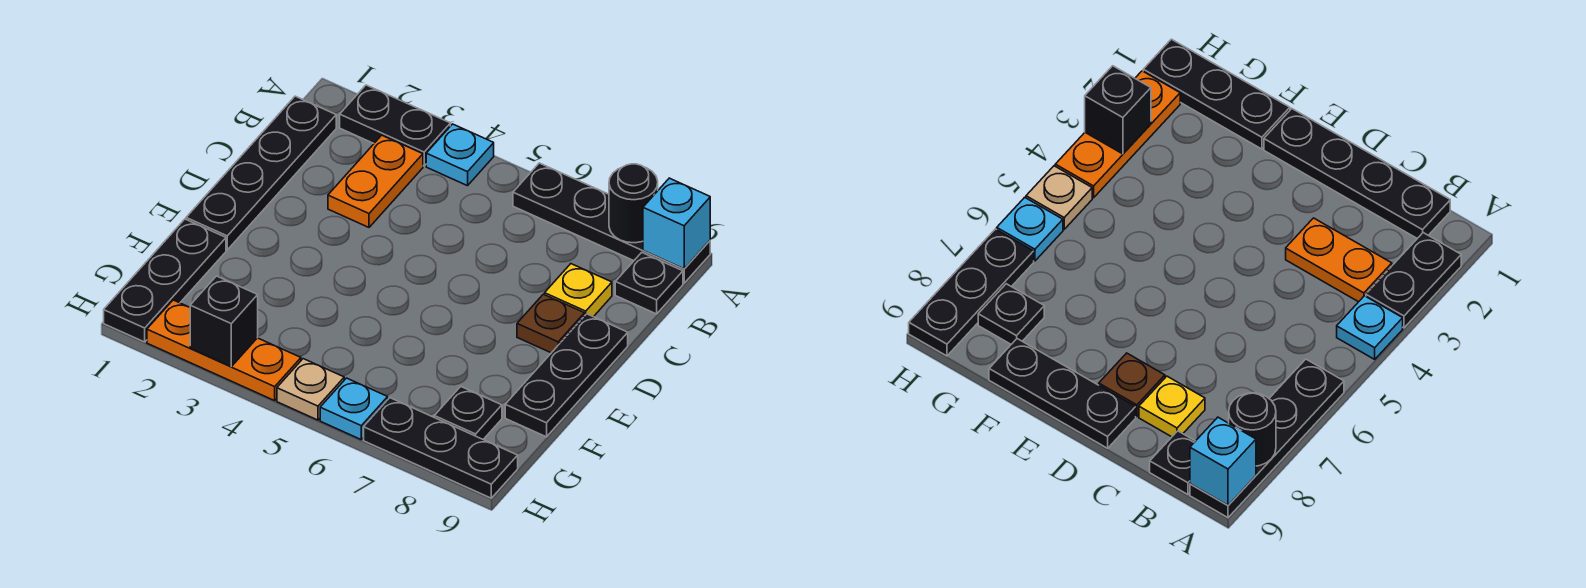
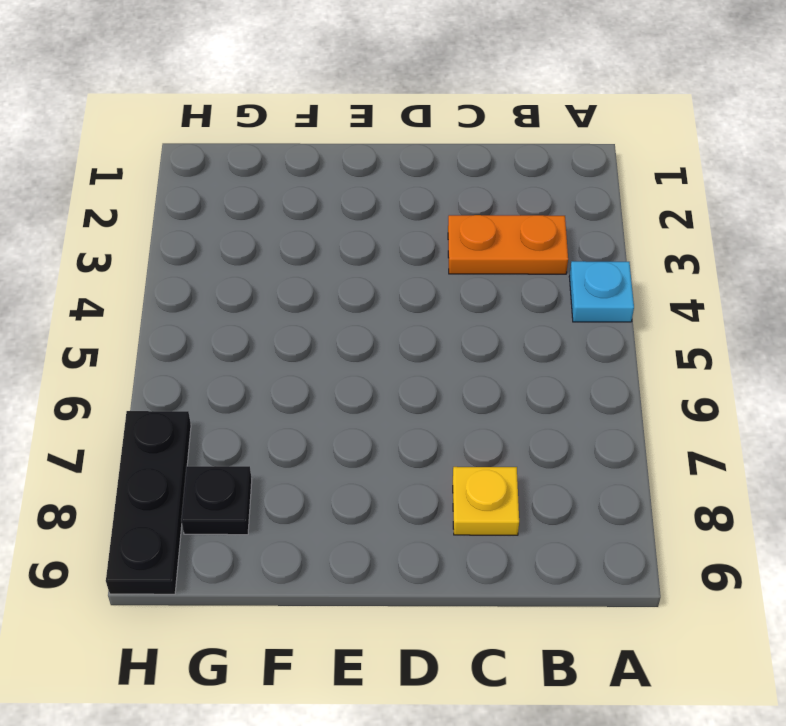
none -> black plate A2:A3 level 1
none -> black plate A6:A9 level 1
none -> black plate B1:E1 level 1

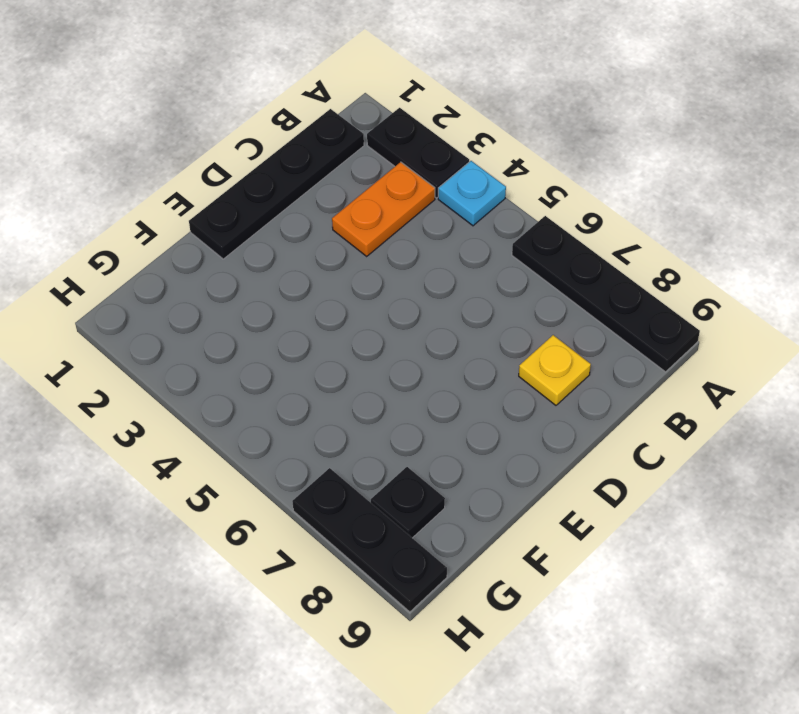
none -> black plate B9 level 1
none -> brown plate D8 level 1
none -> black plate D9:F9 level 1

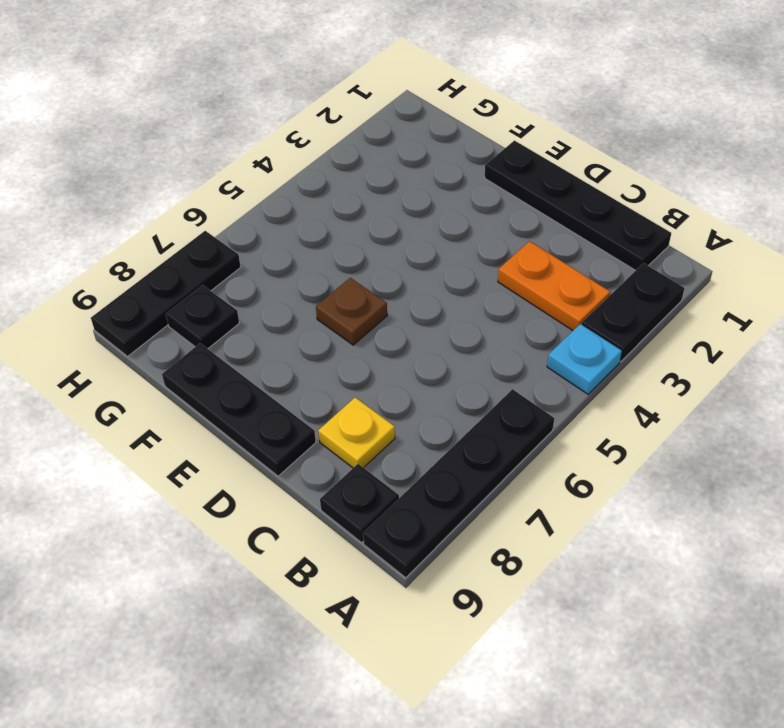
brown plate E6 level 1 -> brown plate D8 level 1
none -> black plate F1:H1 level 1
none -> orange plate H2:H4 level 1
none -> tan plate H5 level 1

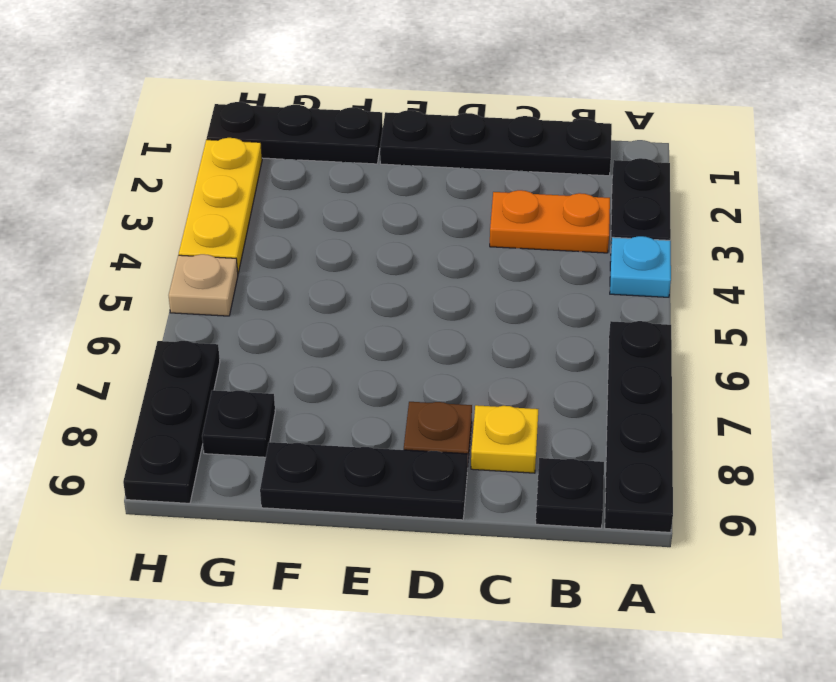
yellow plate H2:H4 level 1 -> orange plate H2:H4 level 1
none -> cyan plate H6 level 1
none -> black round brick A8 level 2
none -> cyan brick A9 level 2

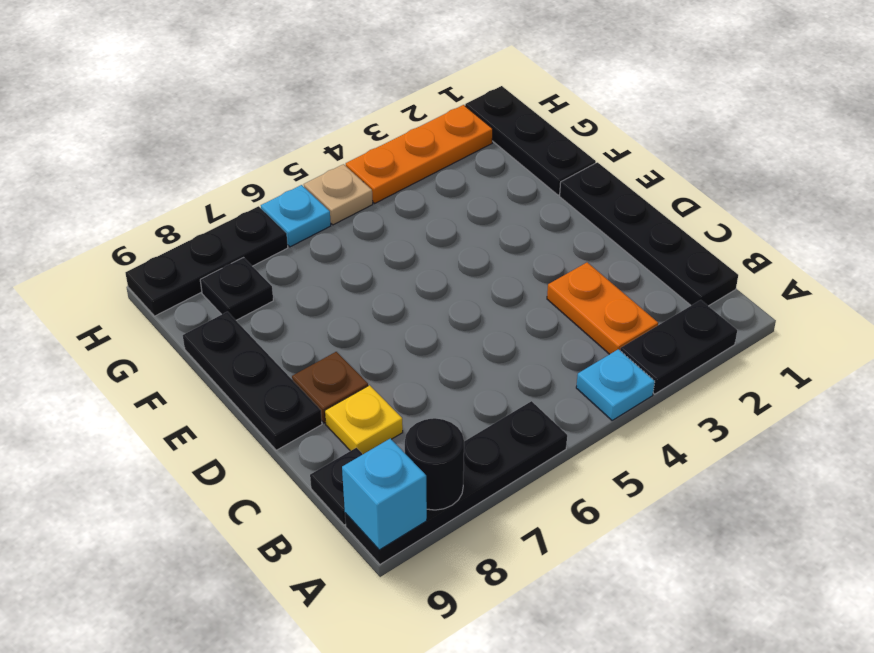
none -> black brick H3 level 2

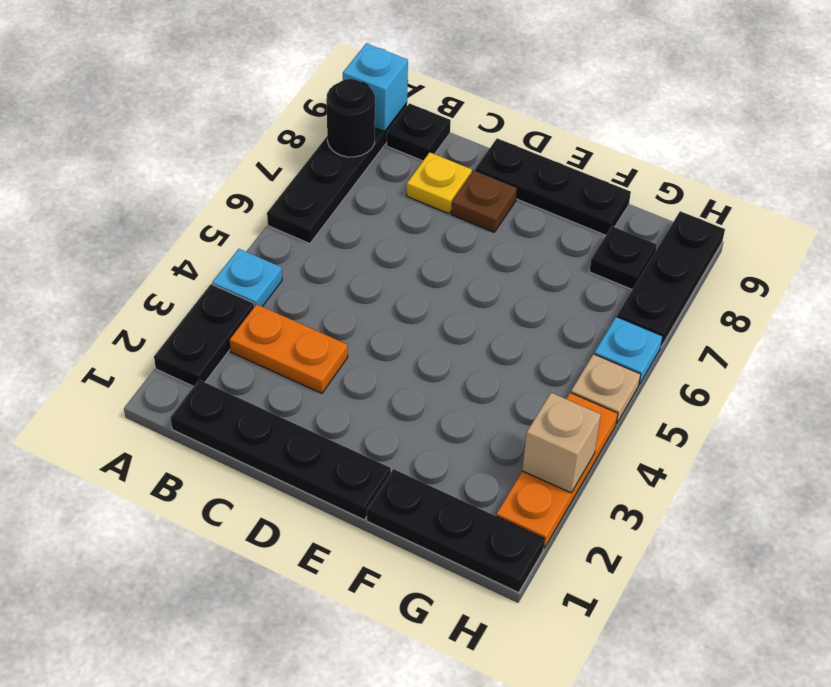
tan brick H3 level 2 -> black brick H3 level 2

